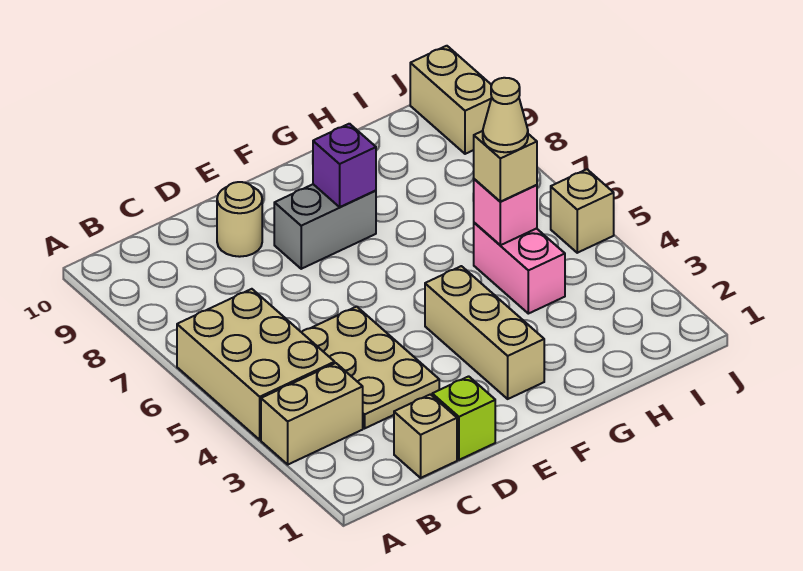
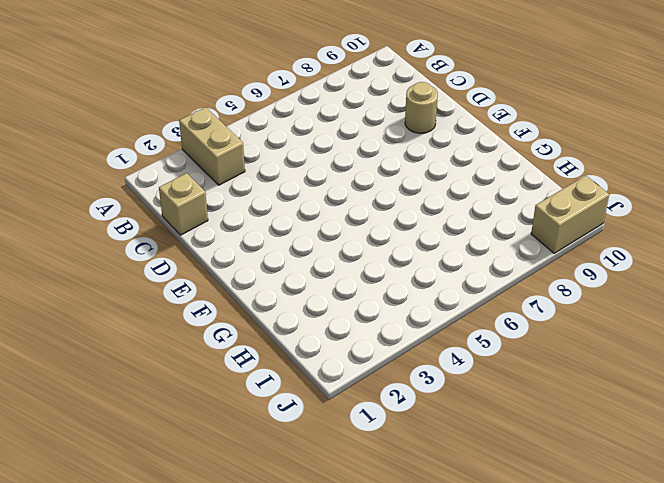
none -> tan brick A4:B6 level 1
none -> tan plate C3:D5 level 1
none -> lime brick D1 level 1

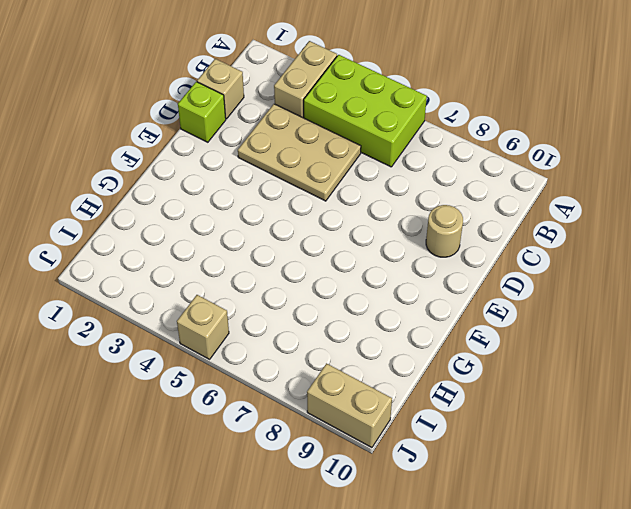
lime brick A4:B6 level 1 -> tan brick A4:B6 level 1
none -> grey brick E8:F8 level 1
none -> tan brick F2:F4 level 1
none -> pink brick H4:H5 level 1

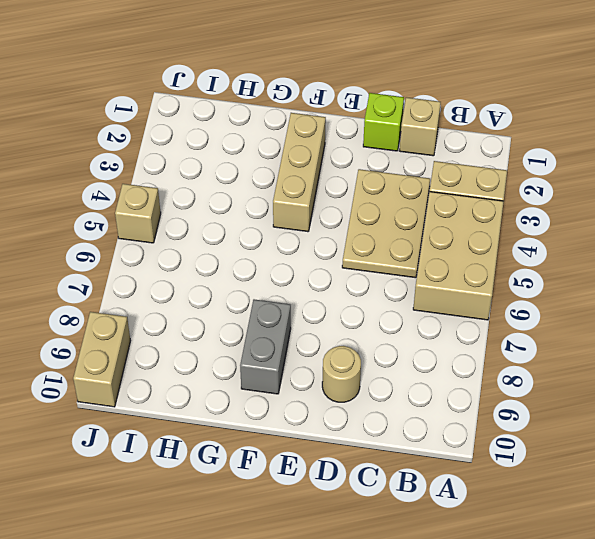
grey brick F8:F9 level 1 -> grey brick E8:F8 level 1
none -> pink brick H4:H5 level 1
none -> purple brick F8 level 2
none -> pink brick H5 level 2

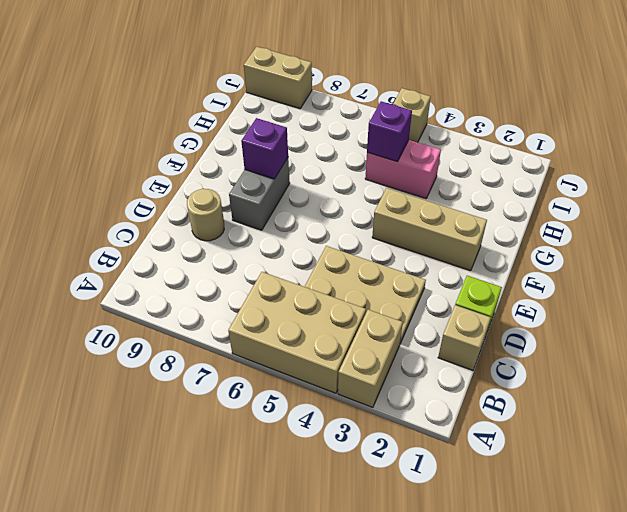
purple brick H5 level 2 -> pink brick H5 level 2
none -> tan brick H5 level 3
none -> tan cone H5 level 4

